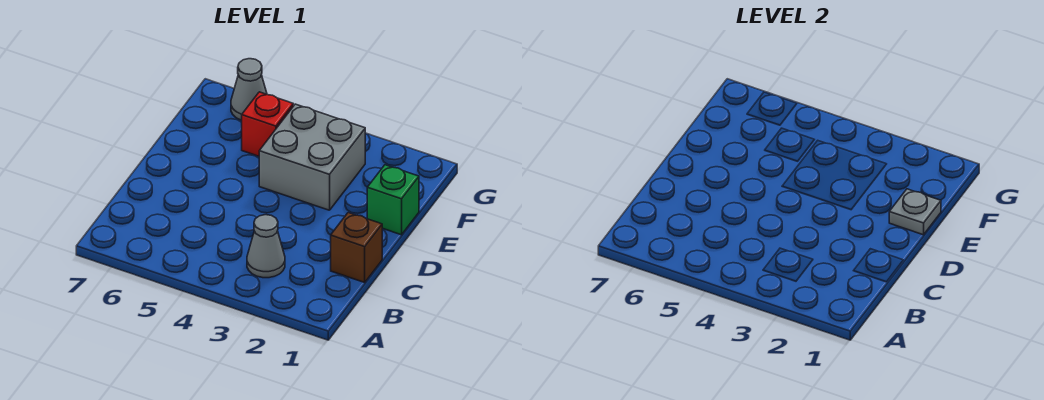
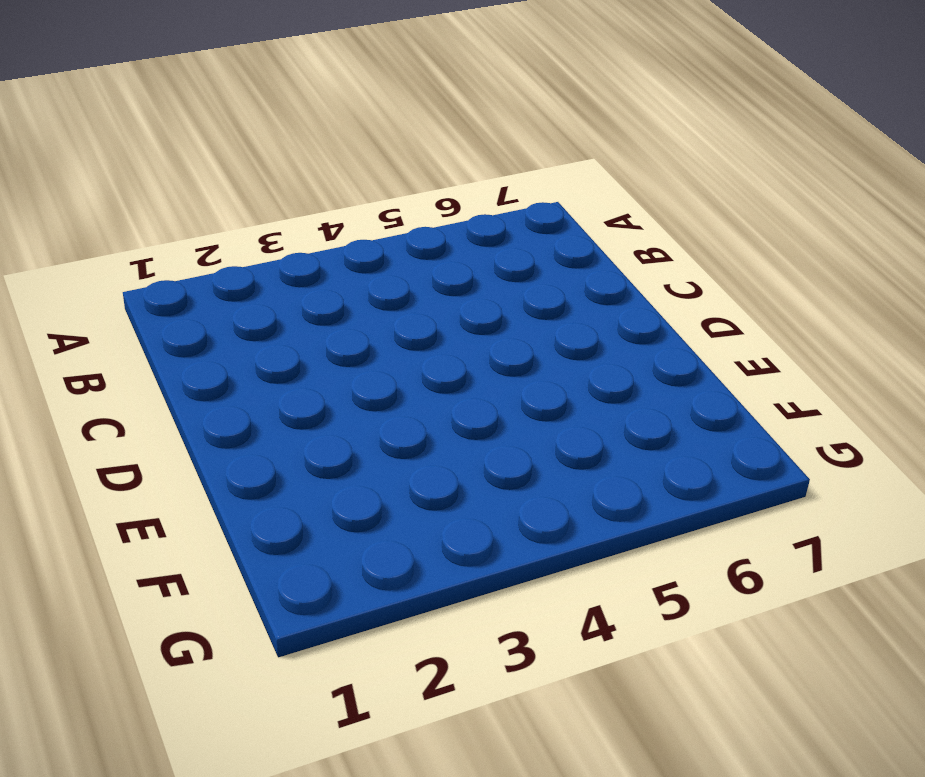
none -> grey cone B3 level 1
none -> brown brick C1 level 1

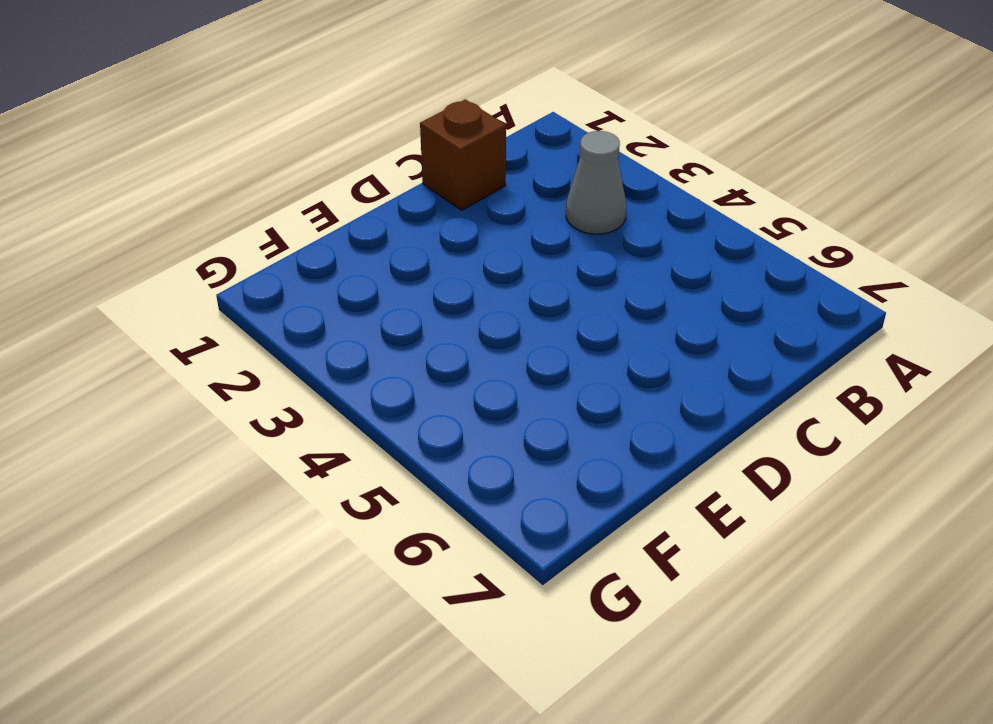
none -> green brick E1 level 1
none -> grey brick E3:F4 level 1

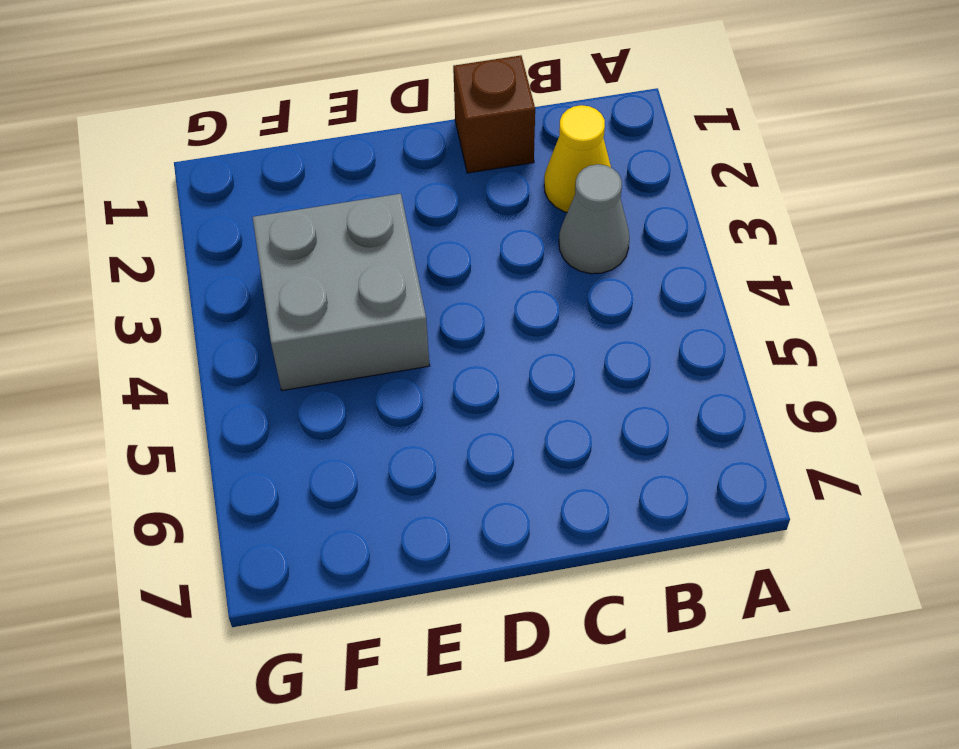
yellow cone B2 level 1 -> none
none -> green brick E1 level 1
none -> red brick F5 level 1

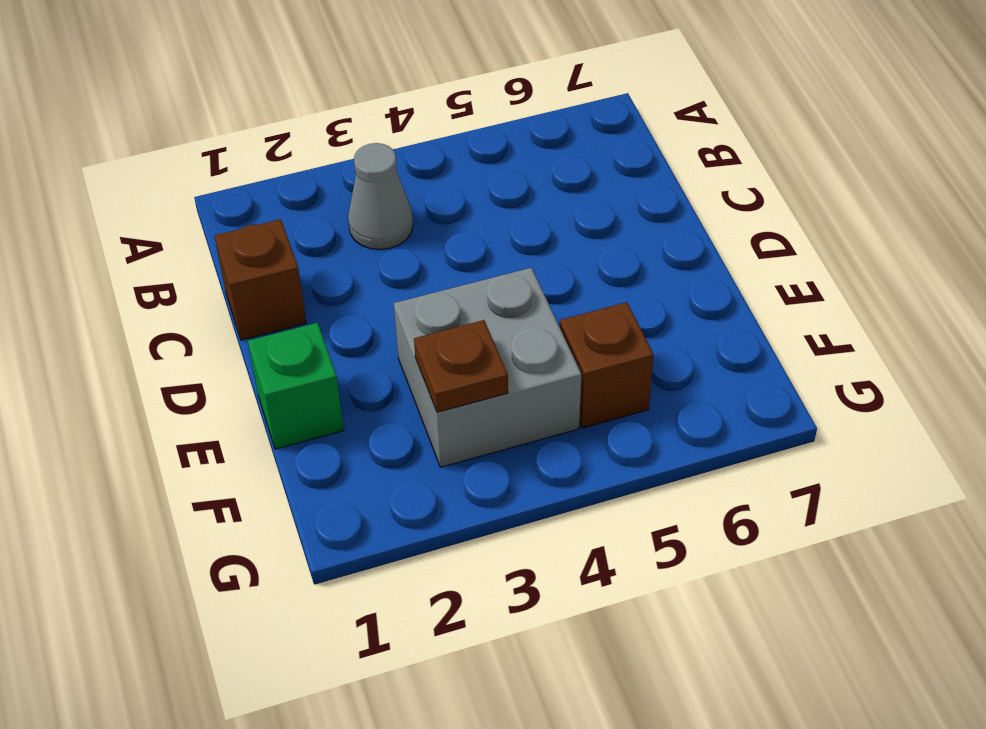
brown plate F3 level 2 -> none
brown brick F5 level 1 -> red brick F5 level 1
none -> grey cone G6 level 1
none -> grey plate E1 level 2

